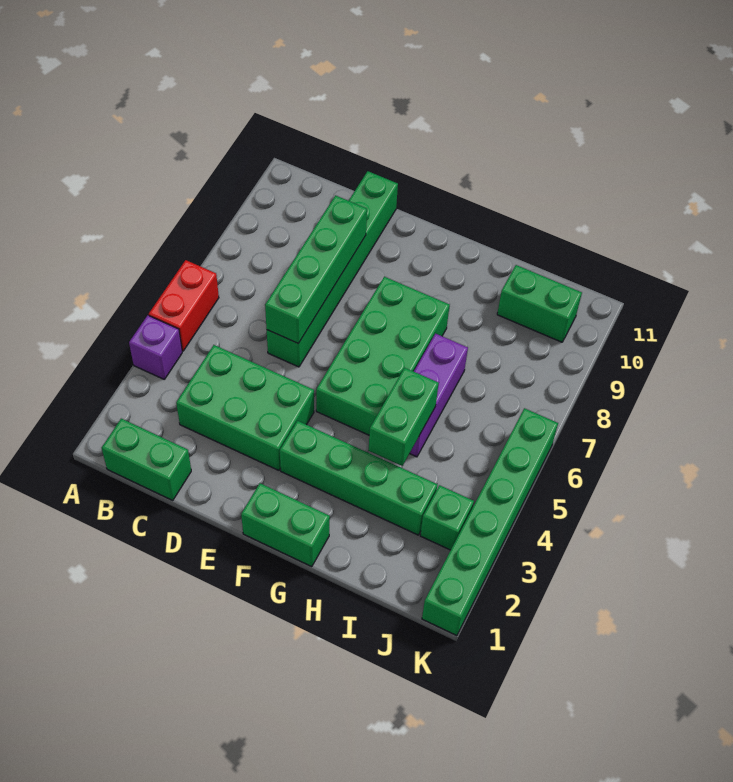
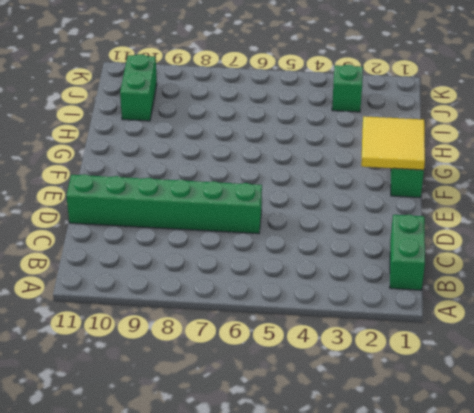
yellow tile F1:G2 level 2 -> none
none -> purple brick A4 level 1
none -> red brick A5:A6 level 1
none -> green brick C3:E4 level 1

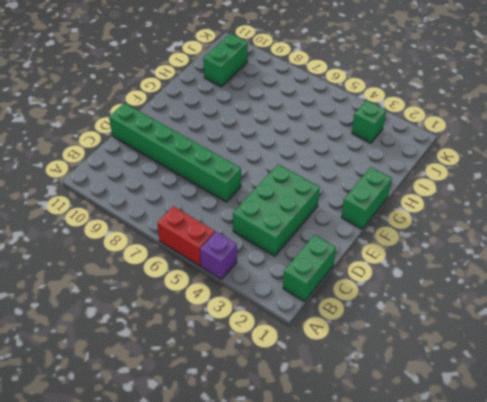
none -> green brick F3:I3 level 1
none -> green brick F5:G8 level 1
none -> purple brick H5:H7 level 1

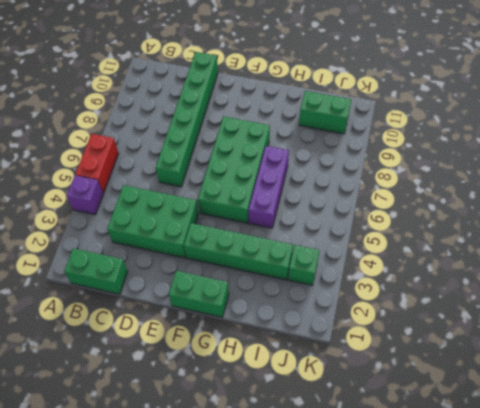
none -> green brick K1:K6 level 1
none -> green brick D6:D9 level 2
none -> green brick H4:H5 level 2

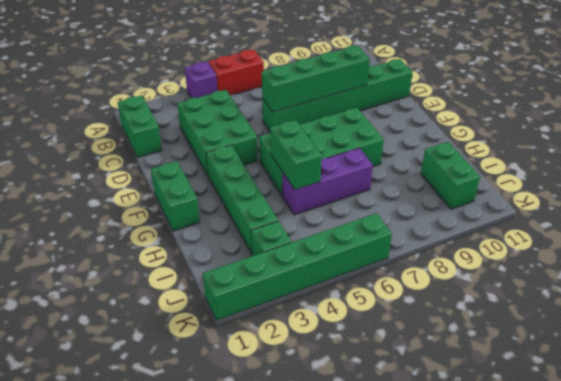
green brick G5:H5 level 2 -> green brick H4:H5 level 2

